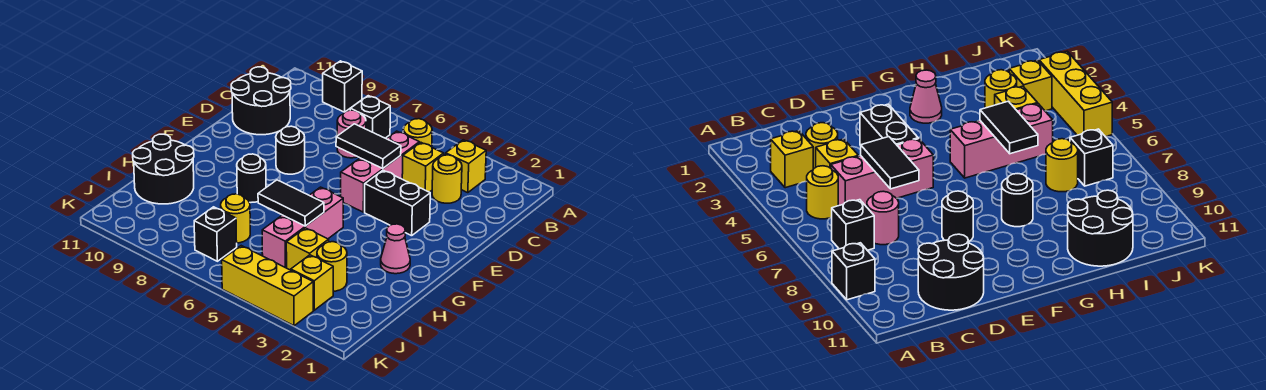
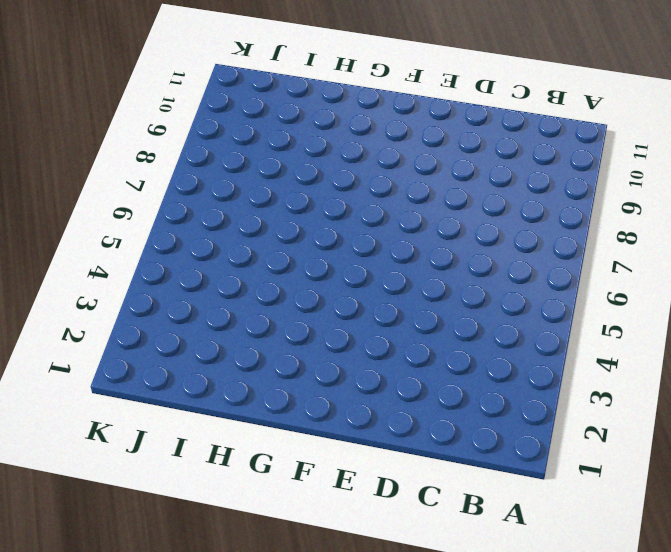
none -> black brick A9 level 1
none -> yellow brick B3 level 1
none -> yellow round brick B5 level 1

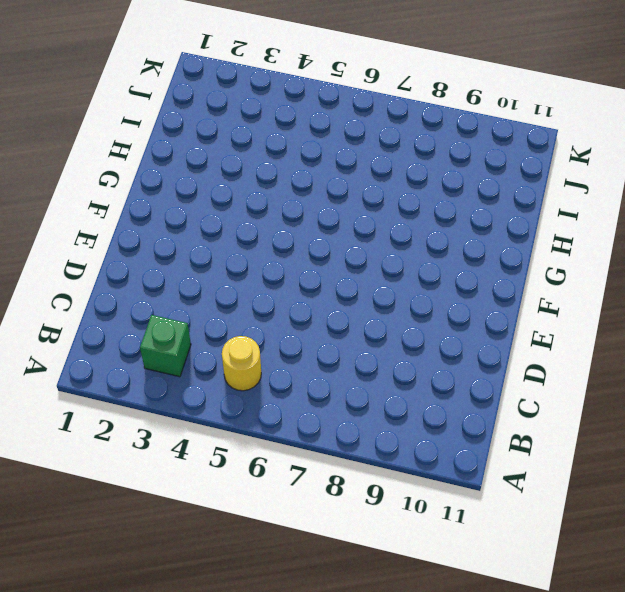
green brick B3 level 1 -> yellow brick B3 level 1
none -> black brick A9 level 1
none -> black brick B7 level 1
none -> yellow round brick C3 level 1

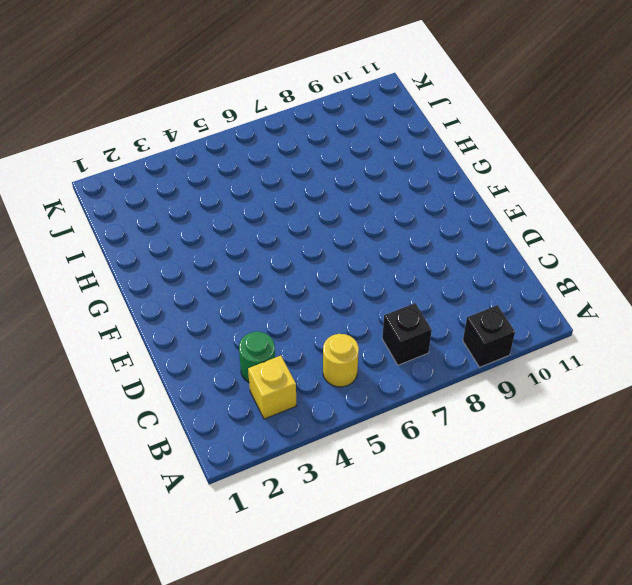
green round brick C3 level 1 -> yellow round brick C3 level 1
none -> yellow brick C4 level 1
none -> pink brick C5:E5 level 1
none -> pink round brick C7 level 1

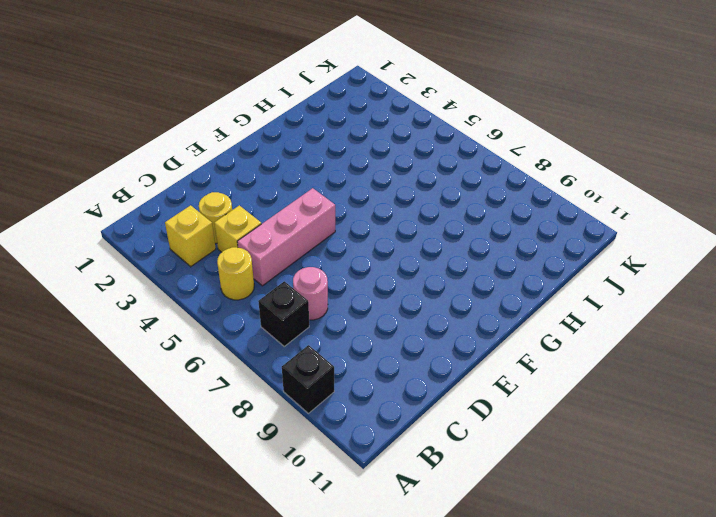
none -> black round brick C10:D11 level 1
none -> black brick E3:E4 level 1
none -> black round brick E8 level 1

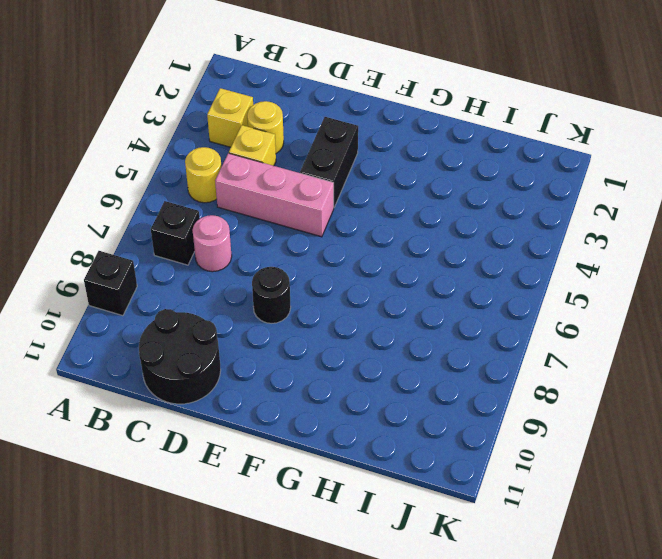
none -> pink cone G2 level 1
none -> pink brick G5:I5 level 1
none -> black round brick G8 level 1

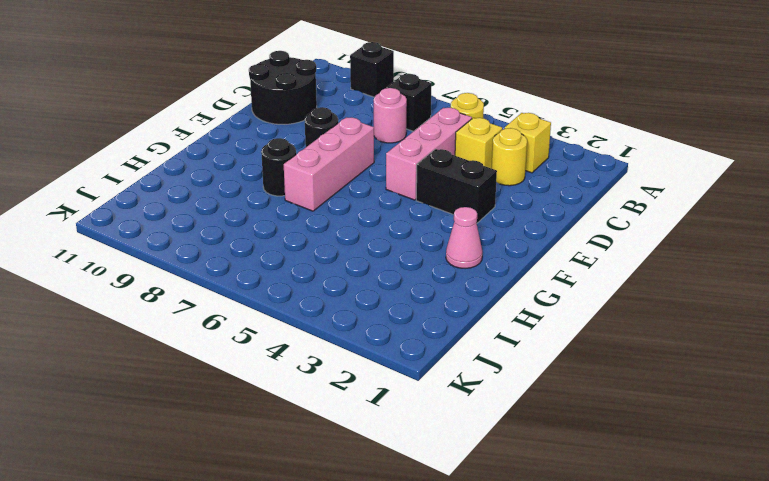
pink brick E7:G7 level 1 -> pink brick G5:I5 level 1
none -> black round brick H10:I11 level 1
none -> yellow round brick I3 level 1
none -> yellow brick I4 level 1

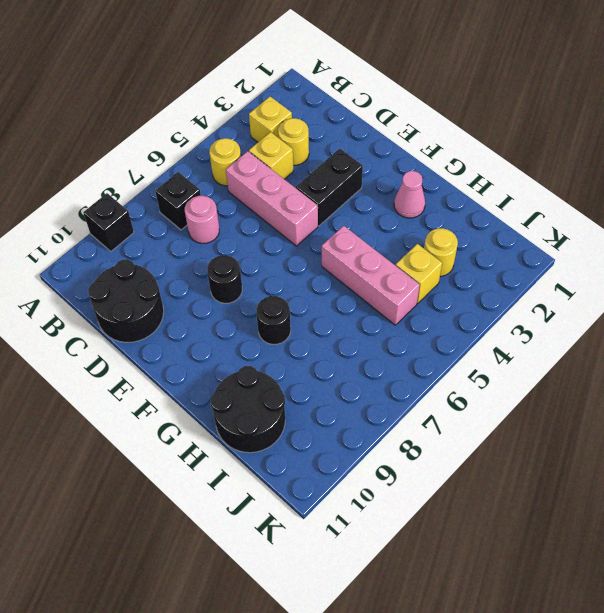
none -> yellow round brick I7 level 1
none -> yellow brick J3 level 1
none -> black brick J7 level 1

